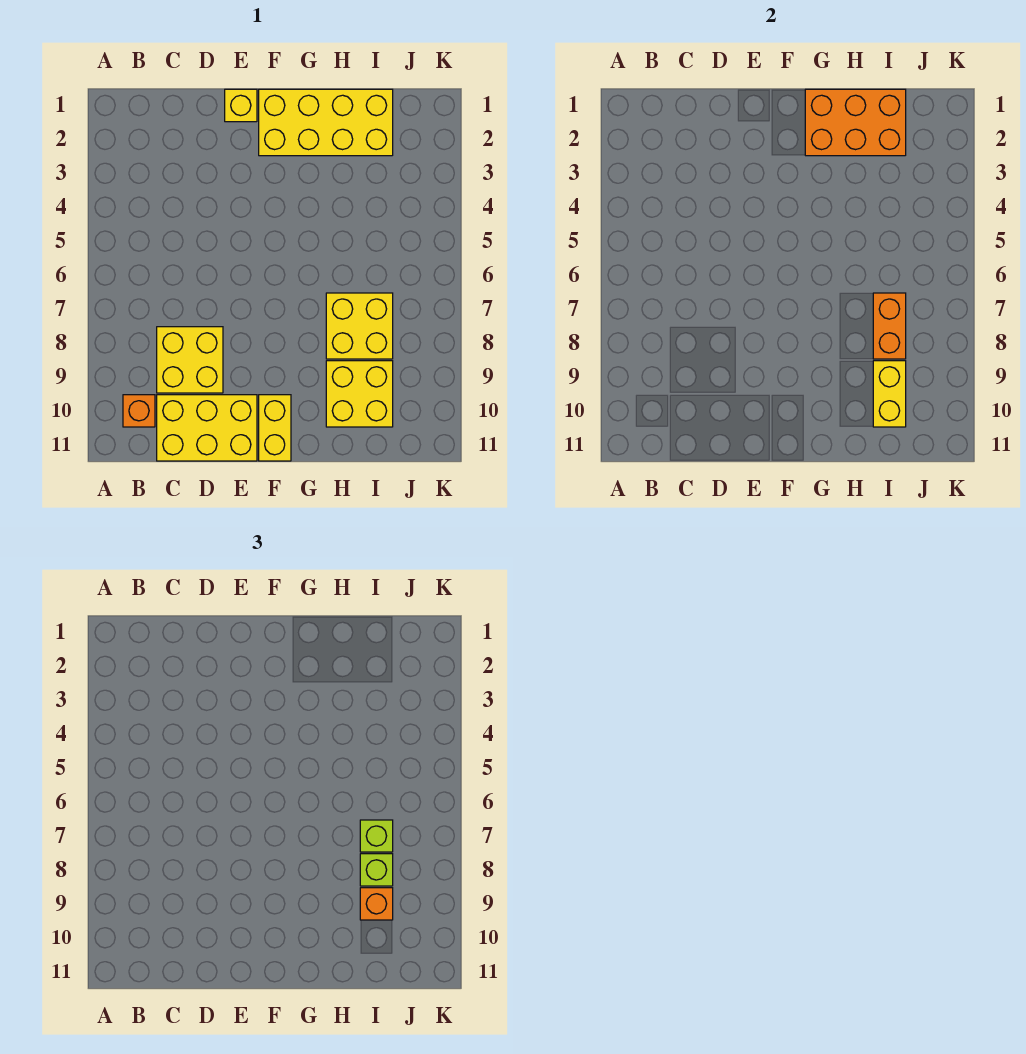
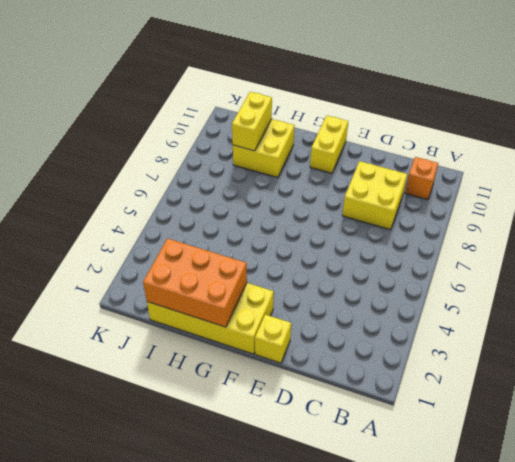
none -> yellow brick C10:E11 level 1
none -> yellow brick H7:I8 level 1
none -> orange brick I7:I8 level 2

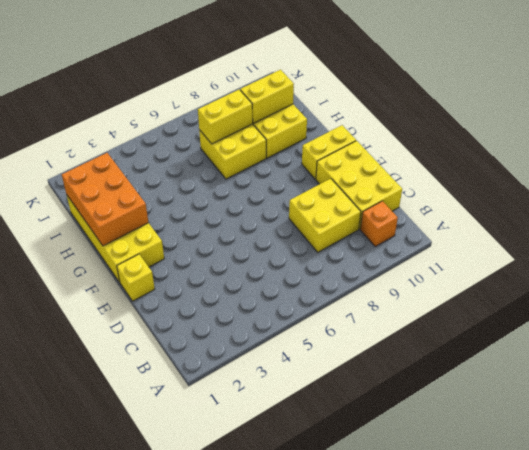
yellow brick I7:I8 level 2 -> orange brick I7:I8 level 2
none -> lime brick I7 level 3
none -> lime brick I8 level 3
none -> orange brick I9 level 3

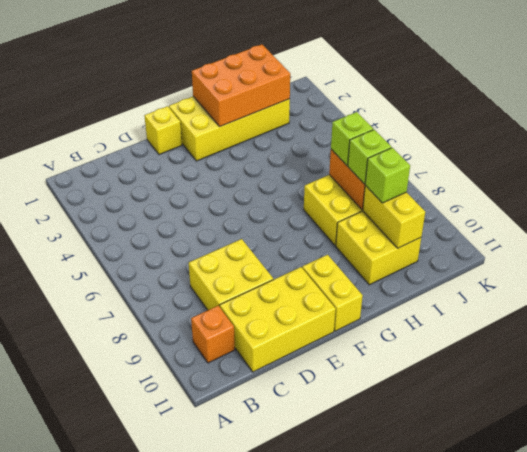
lime brick I9 level 3 -> orange brick I9 level 3

